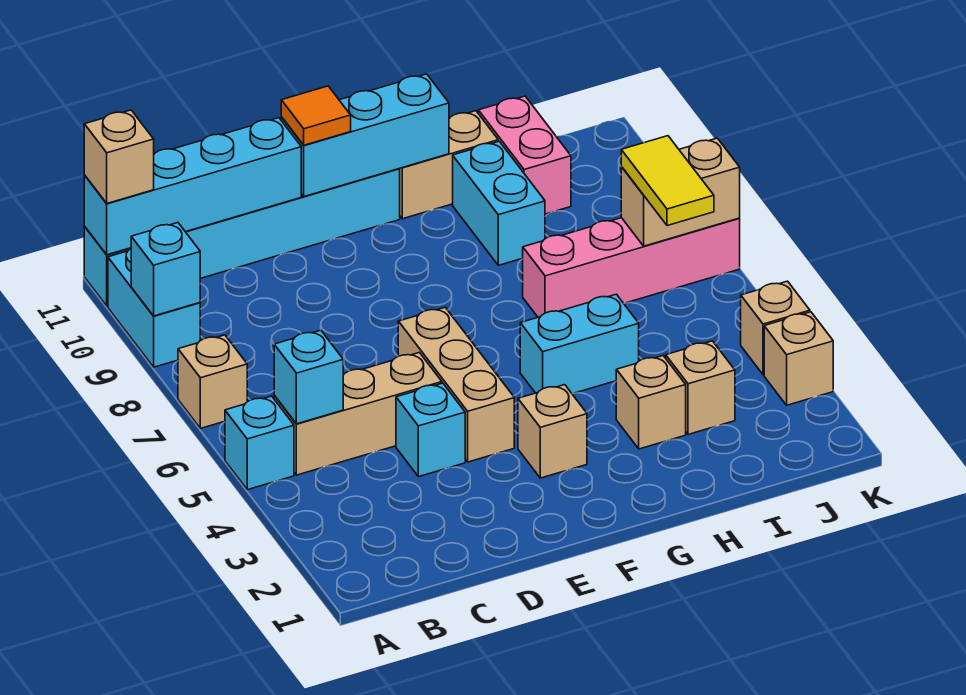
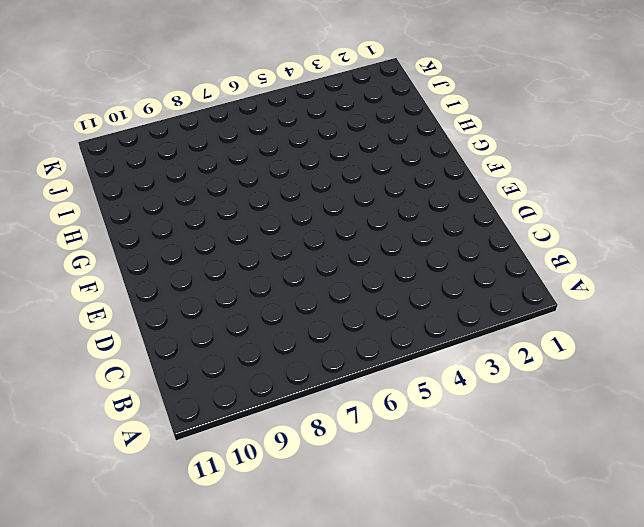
none -> cyan brick A5 level 1
none -> tan brick A7 level 1
none -> cyan brick A9:A10 level 1

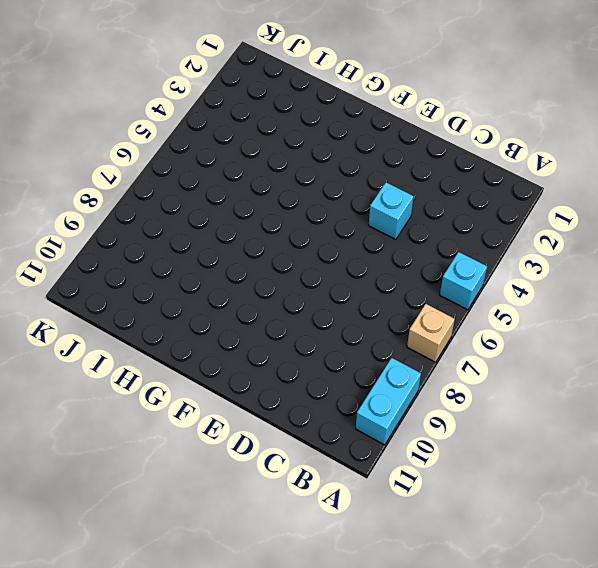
none -> cyan brick A11:F11 level 1
none -> tan brick B5:D5 level 1
none -> tan brick E4:E6 level 1

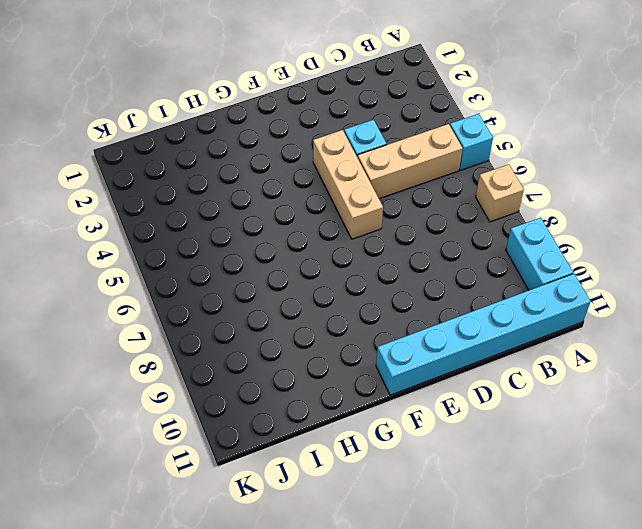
none -> tan brick F3 level 1
none -> cyan brick G5:H5 level 1
none -> tan brick G11:H11 level 1

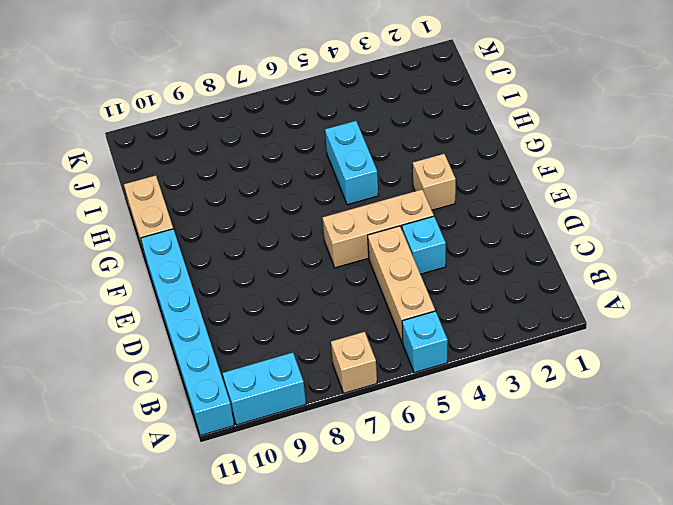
none -> tan brick H3 level 1
none -> pink brick H7:K7 level 1
none -> cyan brick H9:H10 level 1

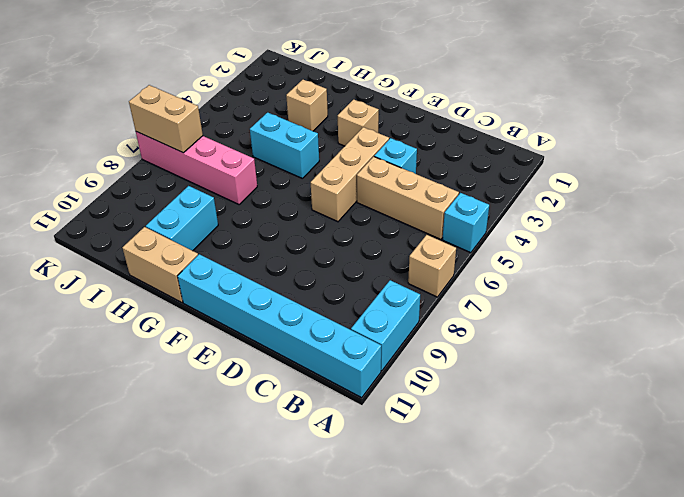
none -> tan brick I3 level 1
none -> pink brick I10:I11 level 1
none -> tan brick K3 level 1

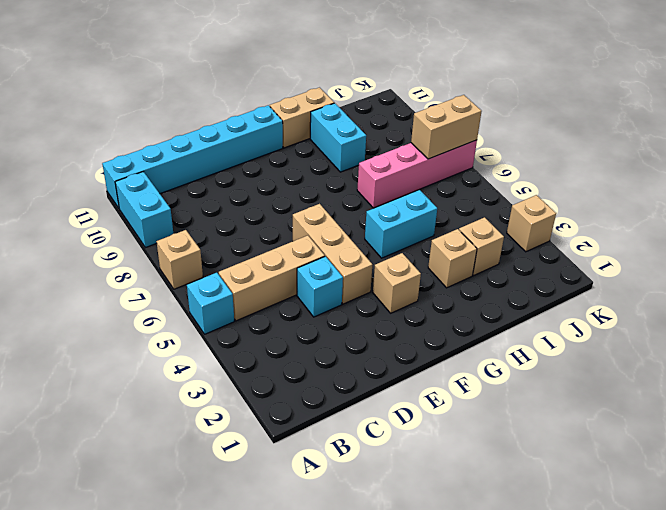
none -> pink brick I10:I11 level 1
none -> tan brick K4 level 1
none -> cyan brick A9 level 2

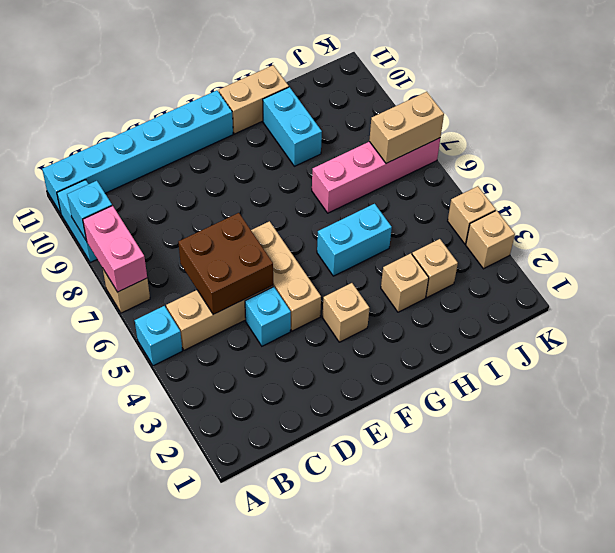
pink brick A7:A8 level 2 -> pink brick I10:I11 level 1
brown brick C5:D6 level 2 -> none
none -> cyan brick A11:D11 level 2
none -> cyan brick B5 level 2
none -> cyan brick E11:G11 level 2

